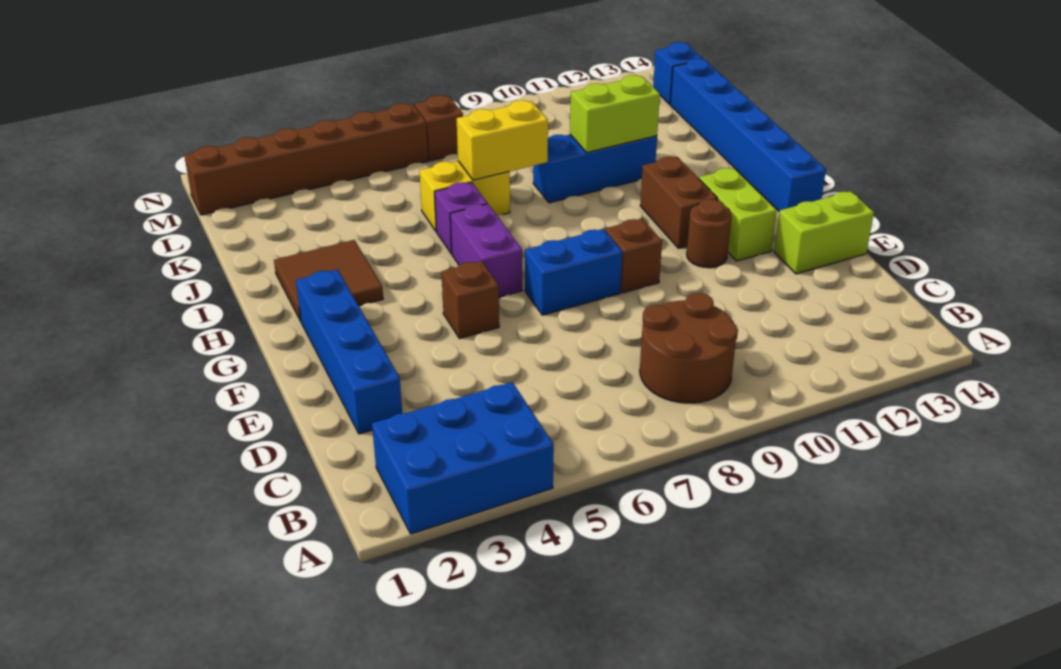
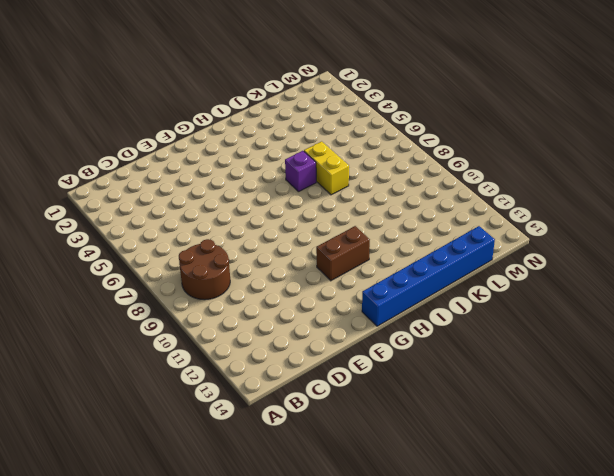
none -> blue brick A2:B4 level 1
none -> blue brick D2:G2 level 1
none -> lime brick E13:E14 level 1

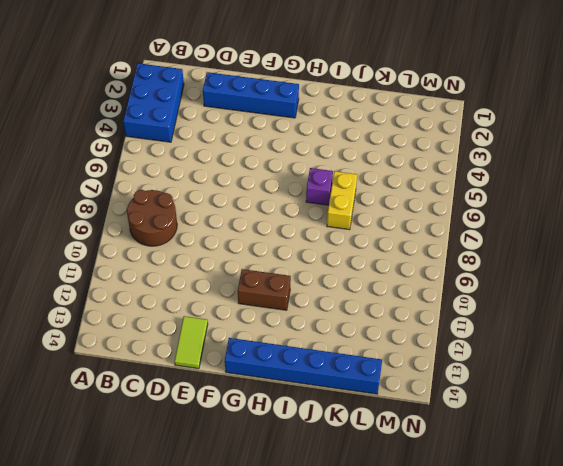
lime tile E13:E14 level 1 -> lime brick E13:E14 level 1
none -> brown brick F5 level 1
none -> blue brick F7:F8 level 1
none -> brown brick F9 level 1

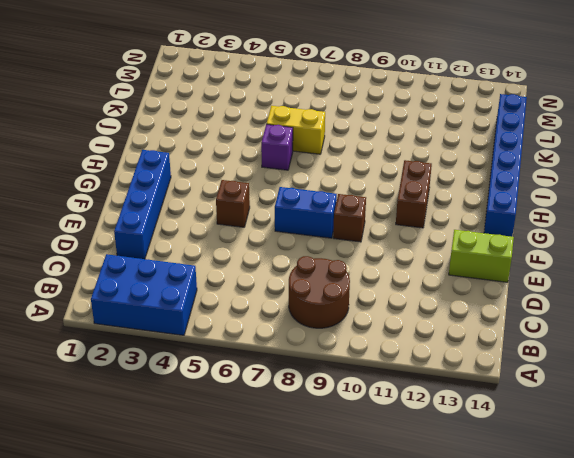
none -> brown round brick F11 level 1
none -> lime brick F12:G12 level 1
none -> purple brick G6:H6 level 1

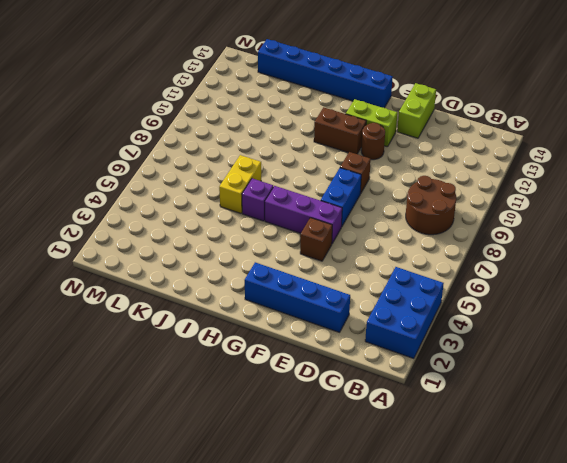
purple brick F6:H6 level 1 -> purple brick G6:H6 level 1
none -> brown tile H2:I3 level 1
none -> blue brick J9:J11 level 1
none -> brown brick M1:M6 level 1

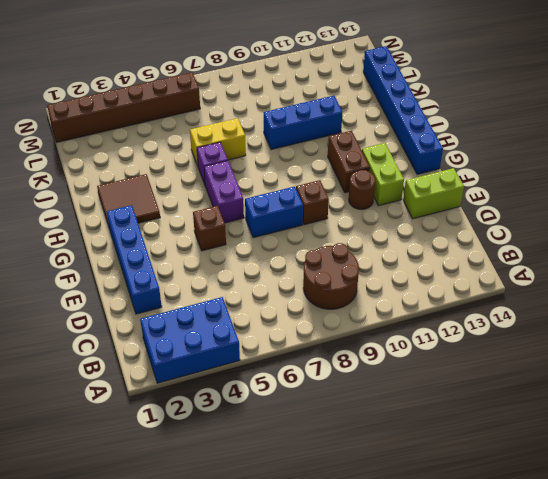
none -> brown brick M7 level 1
none -> blue brick M14 level 1
none -> yellow brick J7:J8 level 2

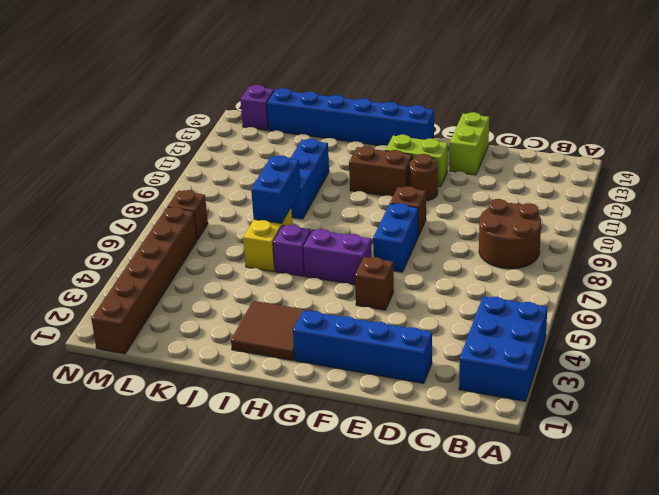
blue brick J7:J8 level 2 -> yellow brick J7:J8 level 2
purple brick M14 level 1 -> blue brick M14 level 1
none -> lime brick J10:J11 level 2

